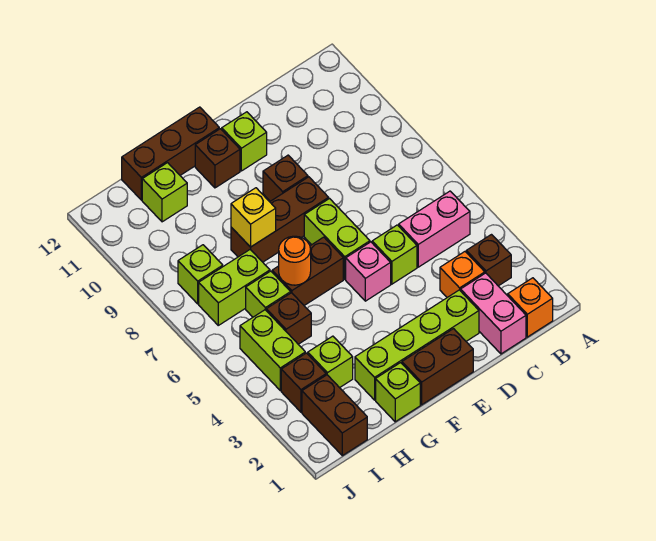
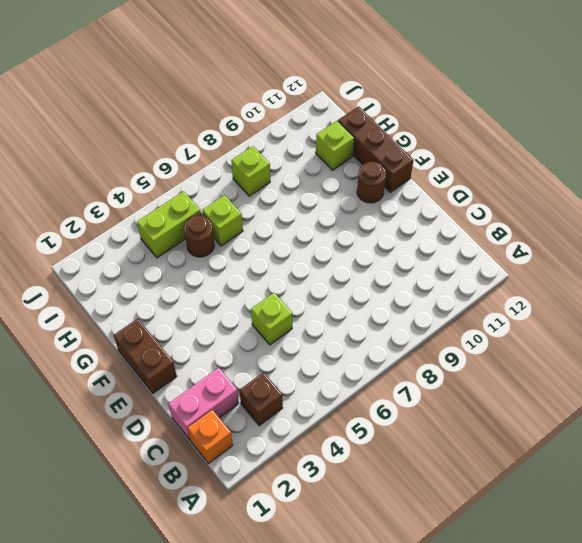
brown round brick F11 level 1 -> brown brick F11 level 1
brown round brick H5 level 1 -> brown brick H5 level 1
none -> pink brick B5:C5 level 1
none -> orange brick C3 level 1
none -> lime brick D2:G2 level 1

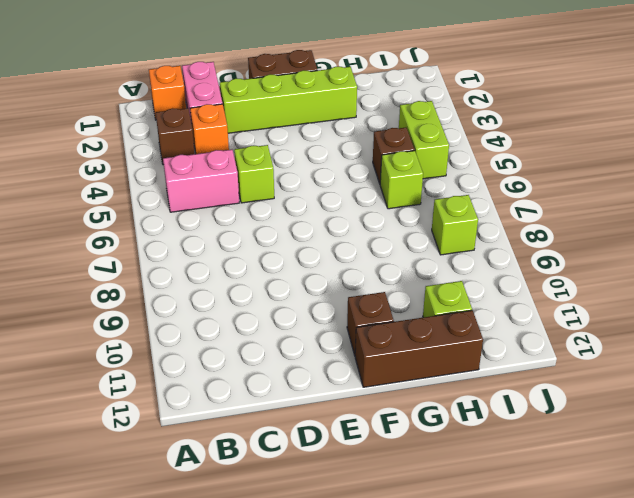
none -> pink brick E5 level 1
none -> lime brick E6:E7 level 1
none -> brown brick E8:G8 level 1

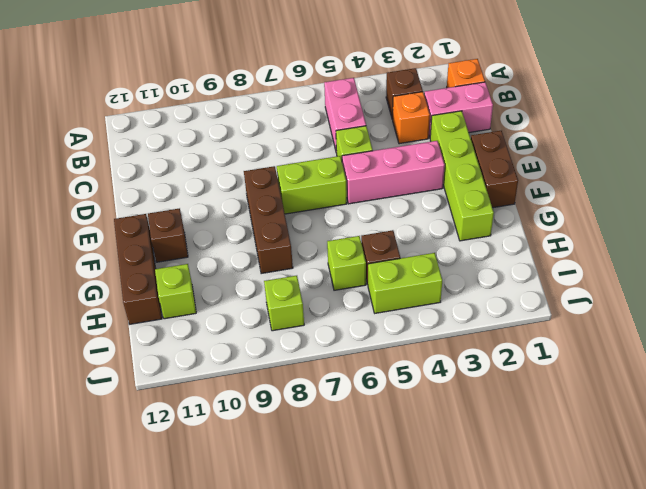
pink brick E3:E5 level 1 -> pink brick E5 level 1
none -> brown brick E9 level 1
none -> lime brick E11 level 1
none -> brown brick F6:G6 level 1

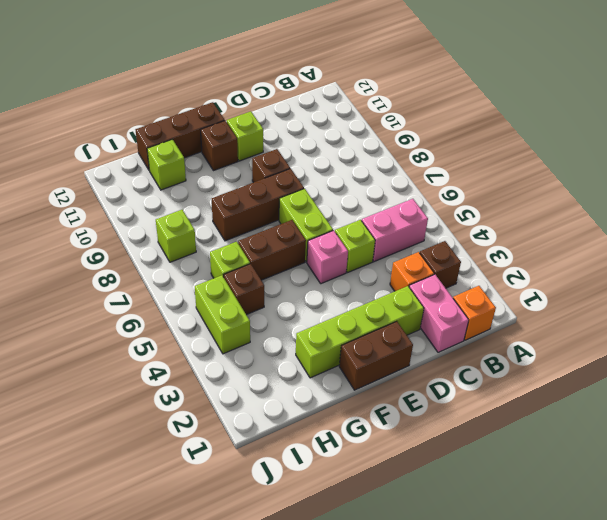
none -> lime brick G1 level 1
none -> lime brick H3 level 1
none -> lime brick H7:I7 level 1

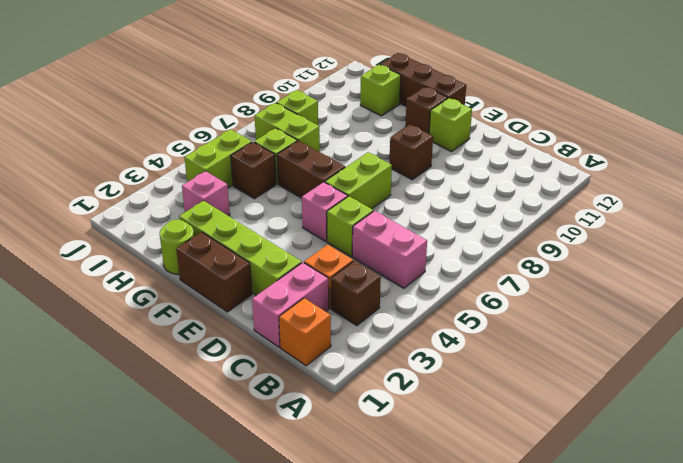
lime round brick G1 level 1 -> lime brick G1 level 1
pink brick H3 level 1 -> lime brick H3 level 1
none -> brown brick E8:G8 level 1
none -> brown brick I1:I2 level 1
none -> brown brick I3 level 1

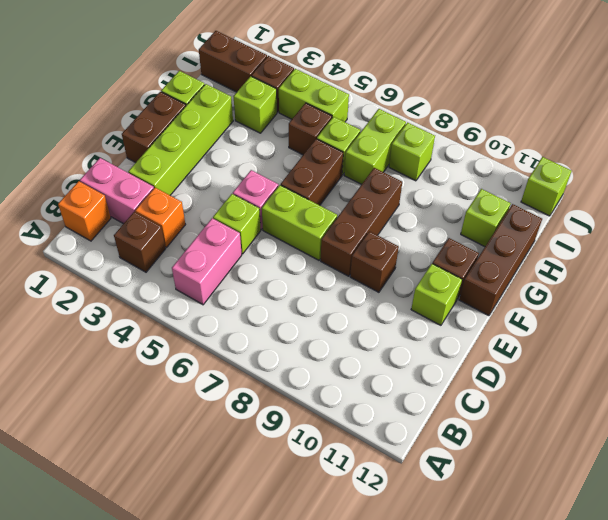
lime brick J12 level 1 -> none
none -> orange round brick G6 level 2
none -> yellow brick G8 level 2

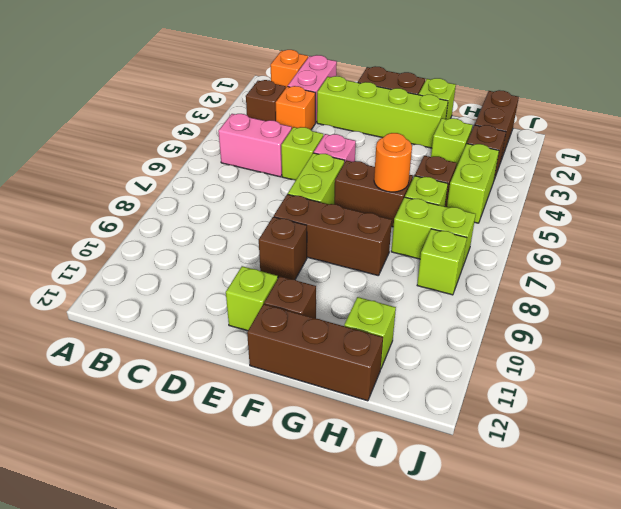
none -> yellow brick G8 level 2

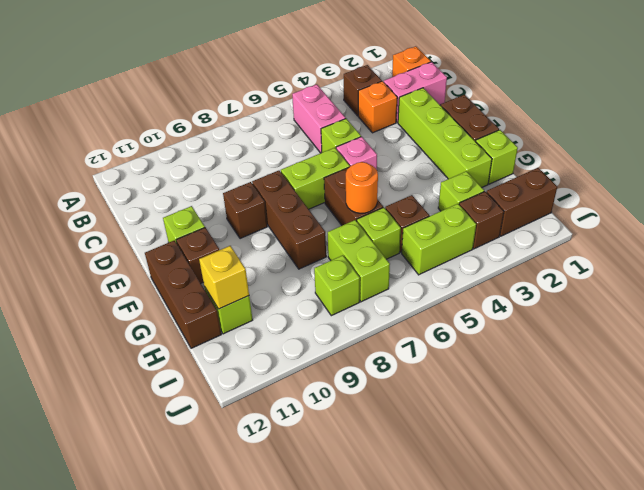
yellow brick H11 level 2 -> yellow brick G8 level 2

